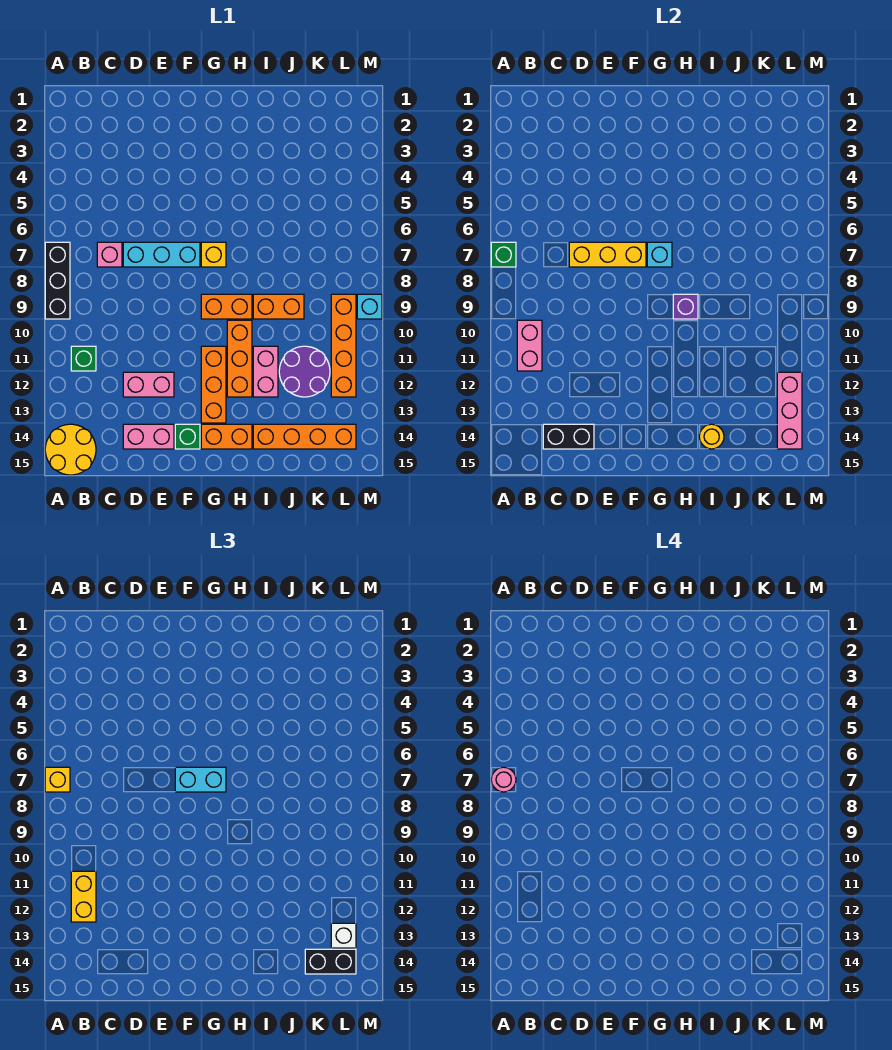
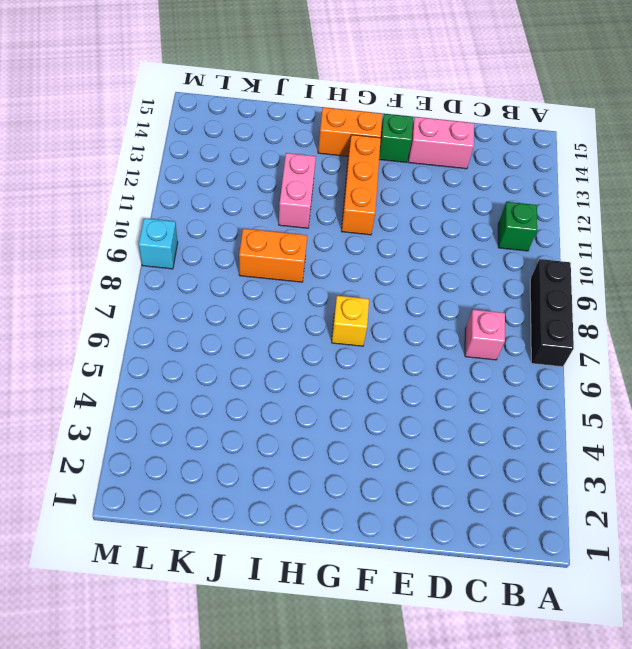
none -> yellow round brick A14:B15 level 1
none -> cyan brick D7:F7 level 1
none -> pink brick D12:E12 level 1
none -> orange brick G9:H9 level 1

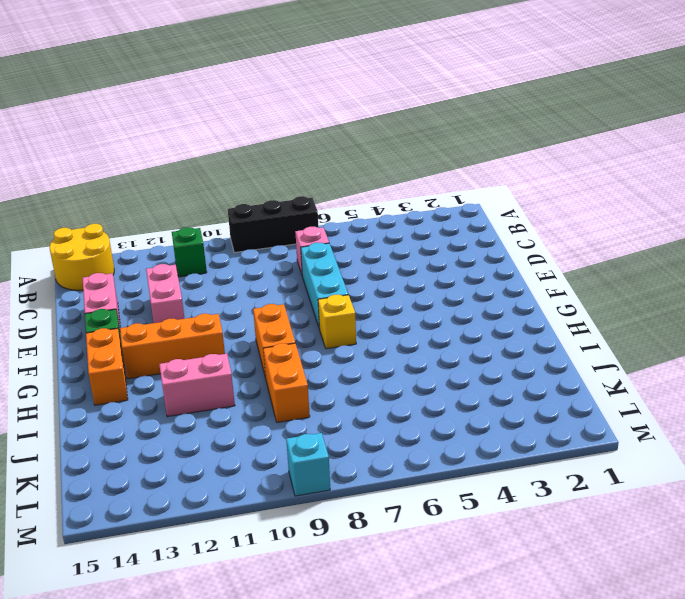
none -> orange brick H10:H12 level 1
none -> orange brick I14:L14 level 1
none -> purple round brick J11:K12 level 1
none -> orange brick L9:L12 level 1

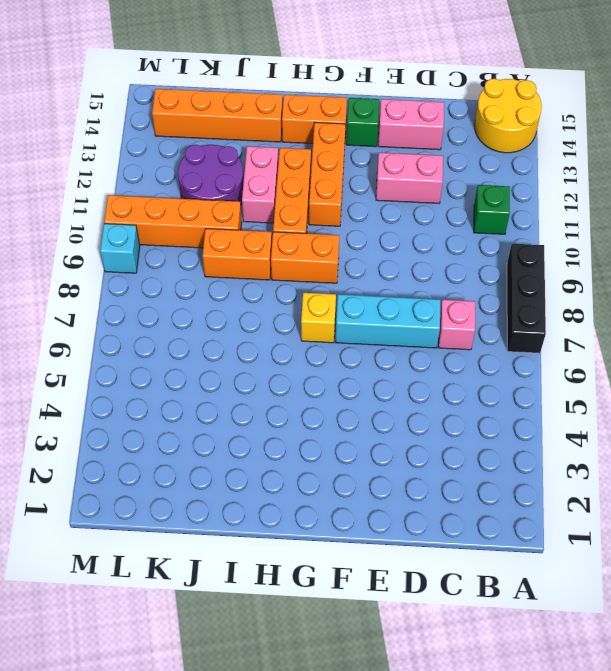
orange brick J10:M10 level 1 -> orange brick L9:L12 level 1
none -> green brick A7 level 2
none -> pink brick B10:B11 level 2
none -> black brick C14:D14 level 2
none -> yellow brick D7:F7 level 2

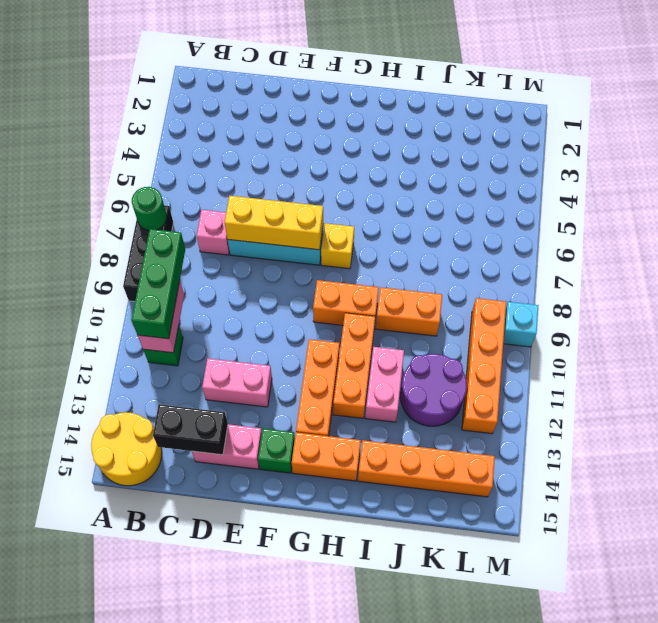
green round brick A7 level 2 -> green brick A7 level 2
green brick B9:B11 level 3 -> yellow brick B11:B12 level 3
none -> cyan brick G7 level 2
none -> purple brick H9 level 2
none -> yellow round brick I14 level 2
none -> pink brick L12:L14 level 2

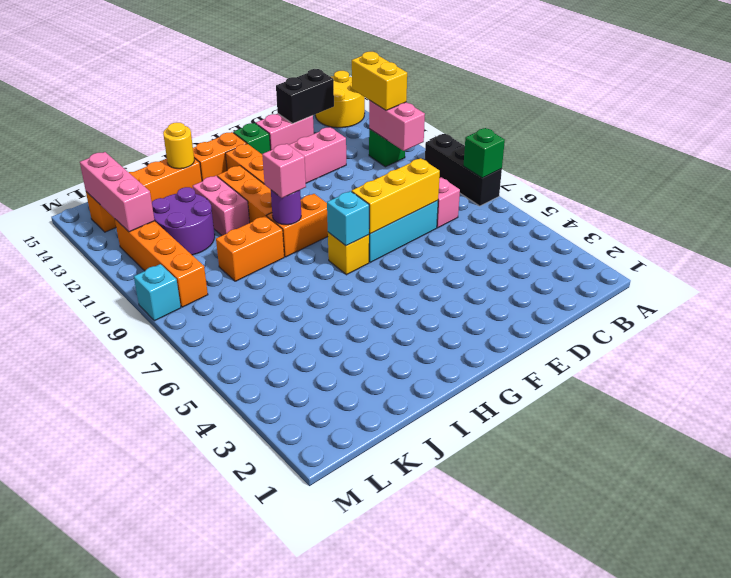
purple round brick H9 level 2 -> purple brick H9 level 2
pink brick H9 level 3 -> none
none -> yellow brick A7 level 3
none -> cyan brick F7:G7 level 3
none -> black brick K14:L14 level 3
none -> white brick L13 level 3

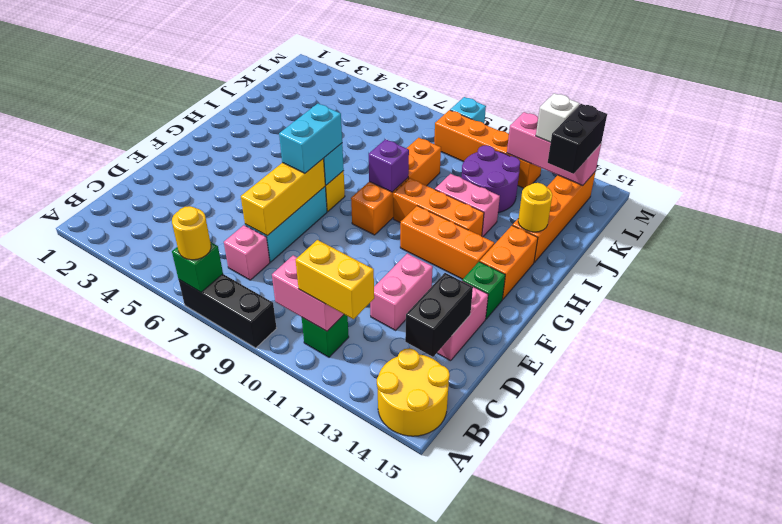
yellow round brick A7 level 3 -> yellow brick A7 level 3
none -> pink round brick A7 level 4

